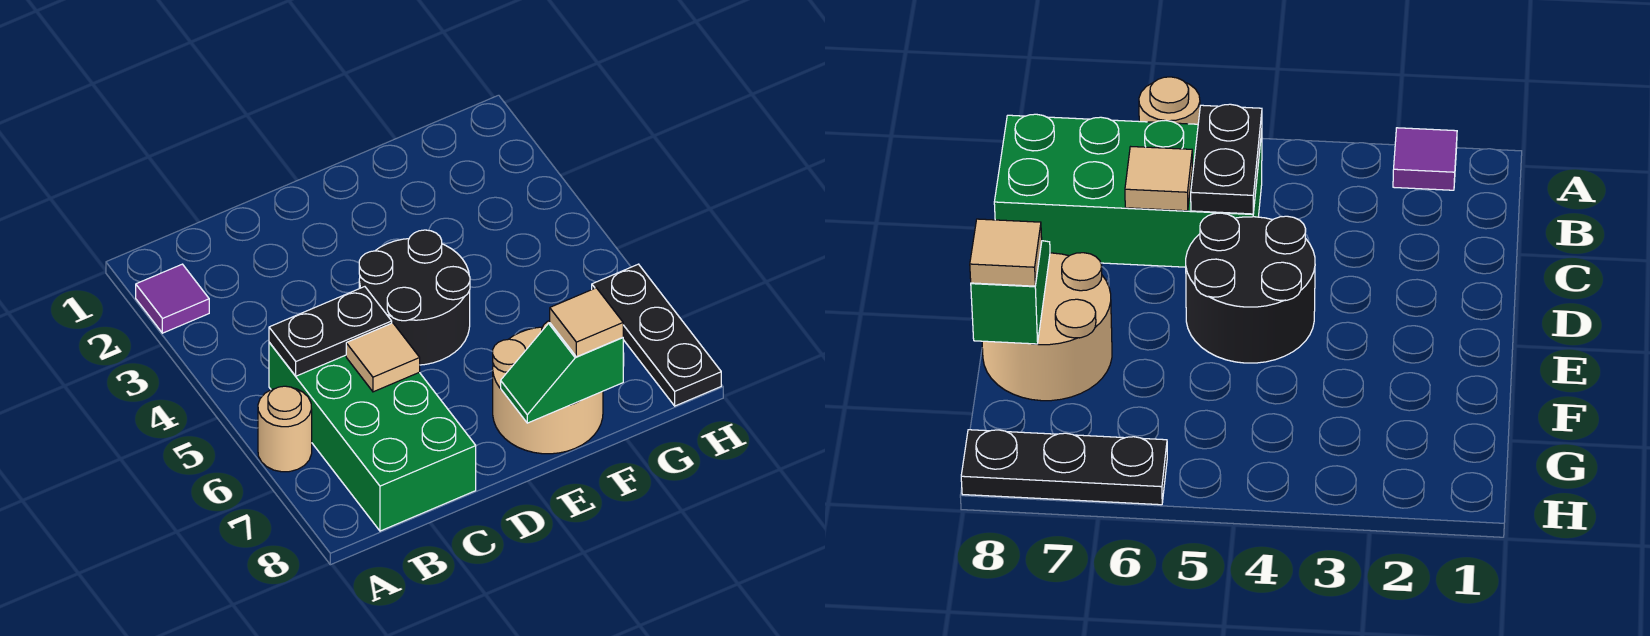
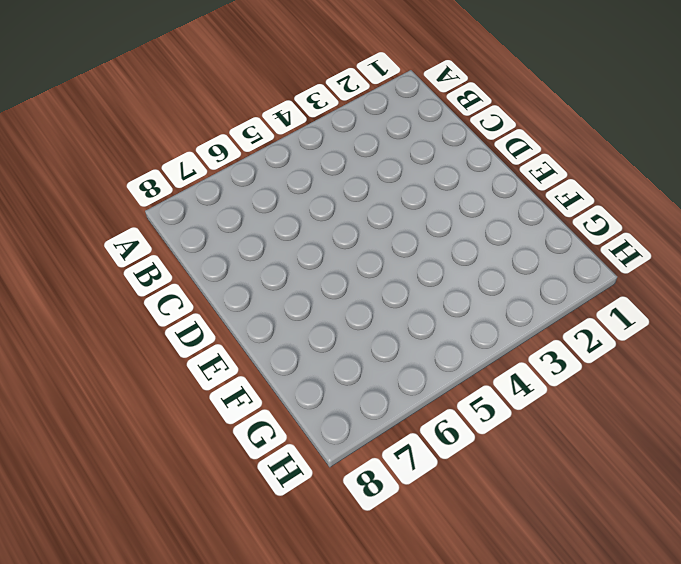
none -> purple tile A2 level 1
none -> tan round brick A6 level 1

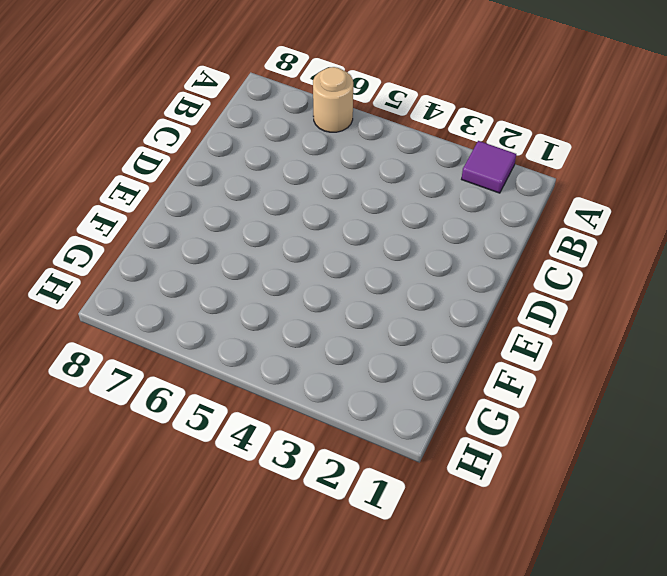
none -> green brick B5:C8 level 1
none -> black round brick D4:E5 level 1

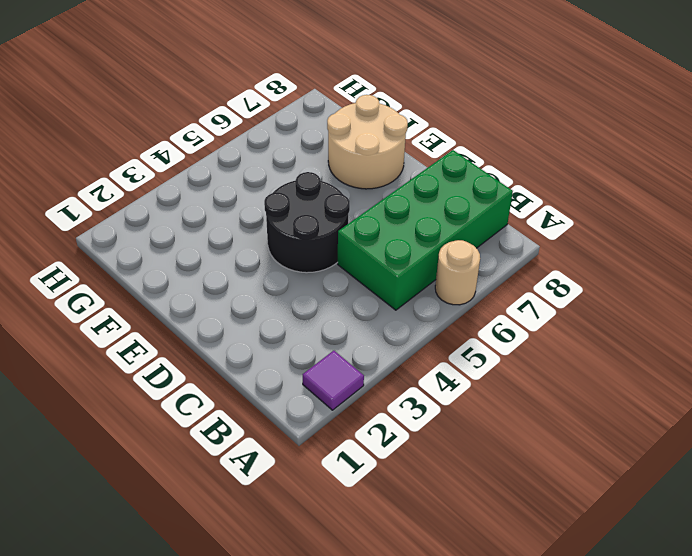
none -> black plate H6:H8 level 1
none -> black plate B5:C5 level 2

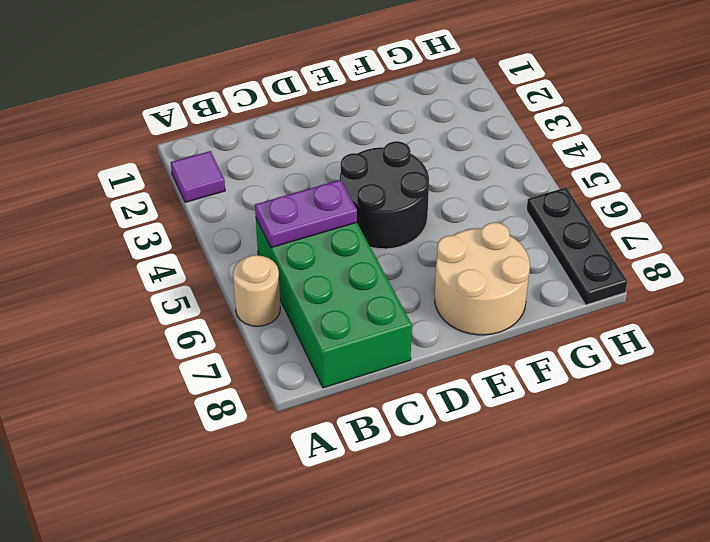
purple plate B5:C5 level 2 -> black plate B5:C5 level 2
none -> tan tile C6 level 2
none -> green slope E8:F8 level 2 top F

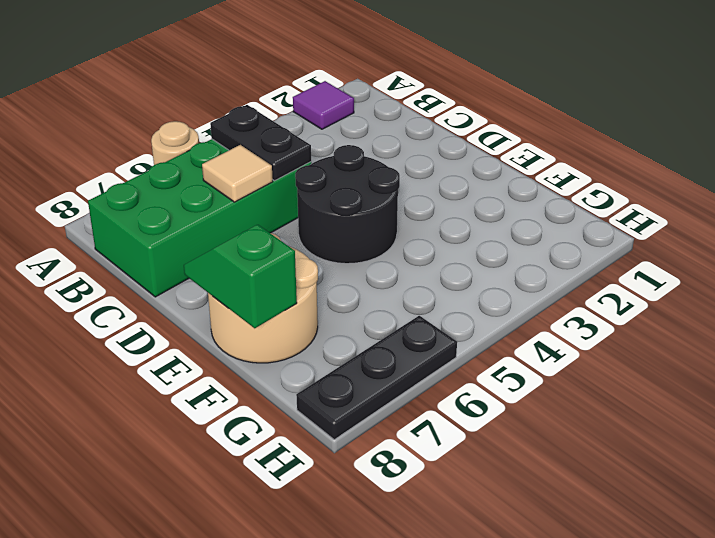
none -> tan tile F8 level 3

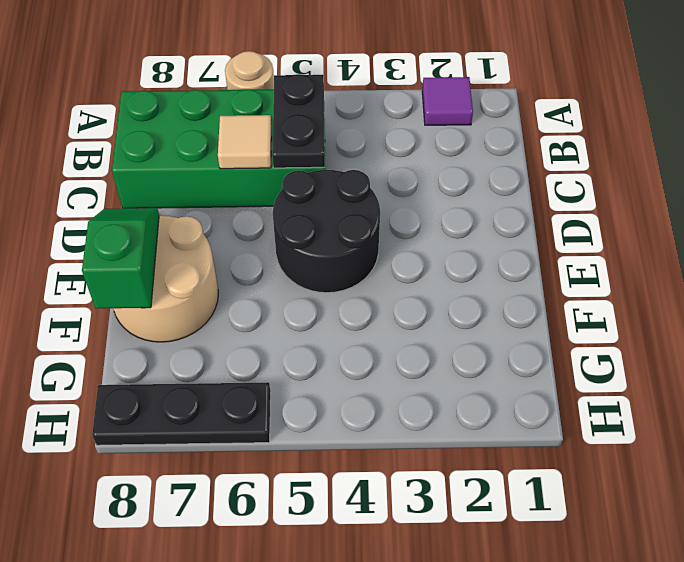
none -> tan tile F8 level 3

